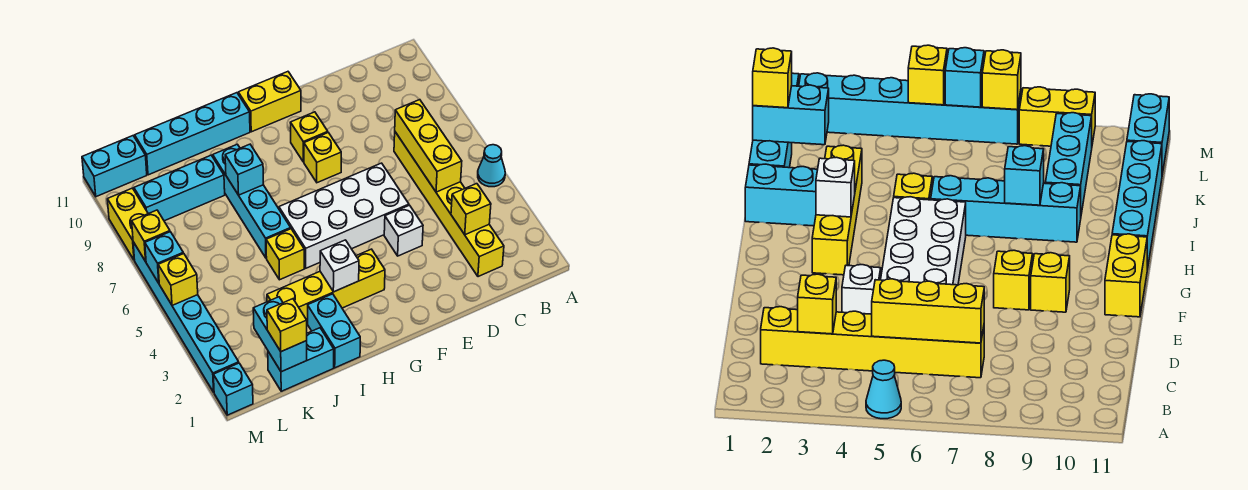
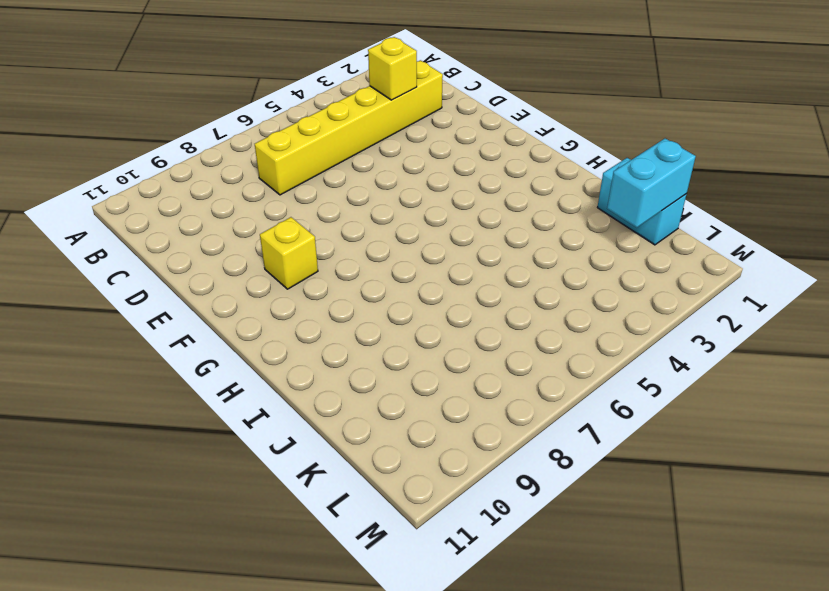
none -> cyan cone A5 level 1
none -> white brick E4 level 1
none -> white brick E5:H6 level 1

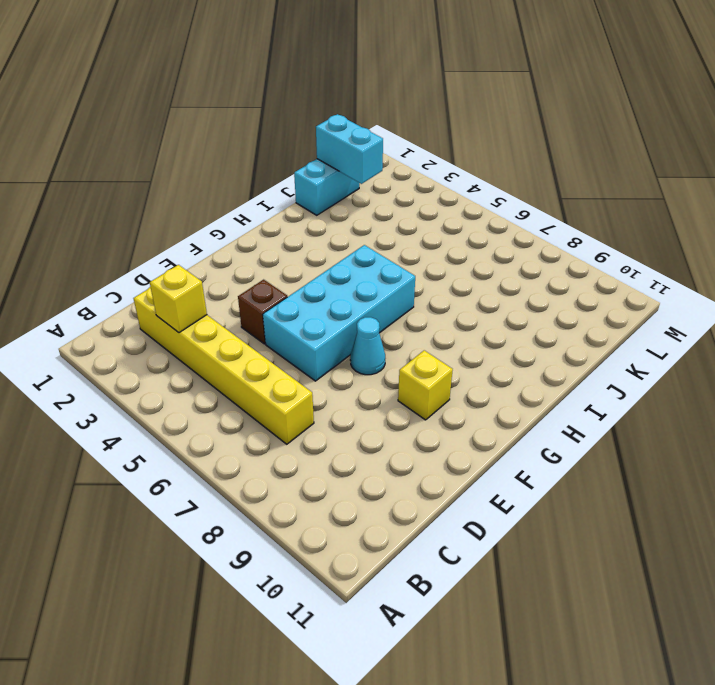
brown brick E4 level 1 -> white brick E4 level 1
cyan brick E5:H6 level 1 -> white brick E5:H6 level 1
cyan cone F7 level 1 -> cyan cone A5 level 1
none -> yellow brick F8 level 1
none -> yellow brick F11:G11 level 1
none -> yellow brick G3:J3 level 1

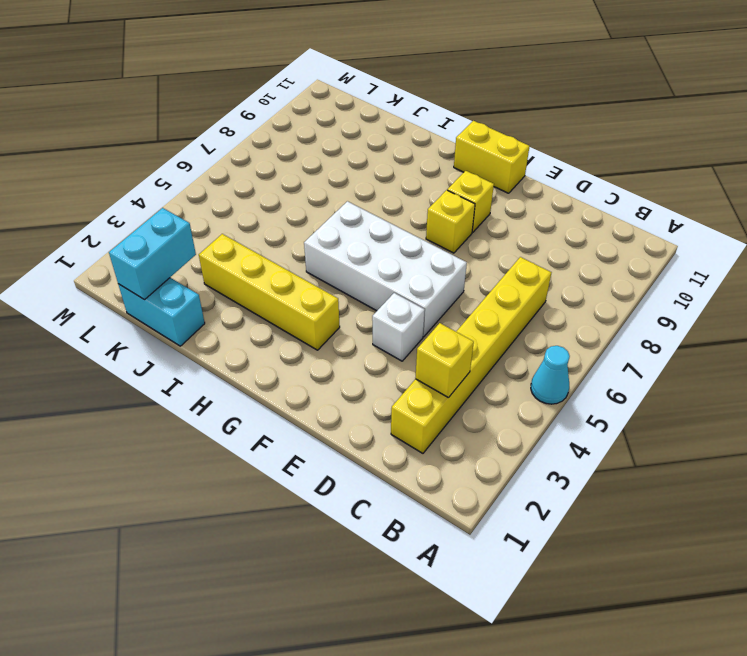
none -> cyan brick H11:K11 level 1
none -> cyan brick I1:I2 level 1
none -> yellow brick I5 level 1

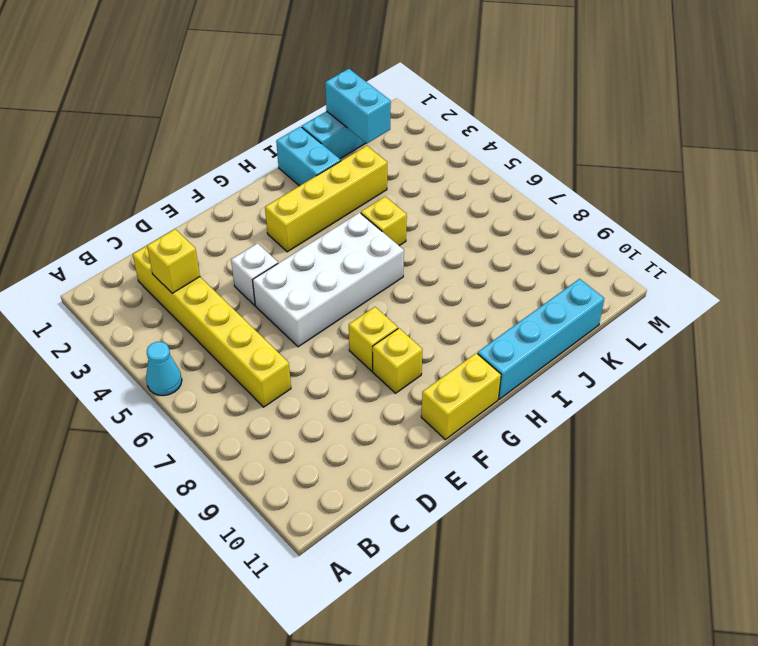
none -> cyan brick I6:I9 level 1
none -> cyan brick J9:L9 level 1
none -> cyan brick L11:M11 level 1

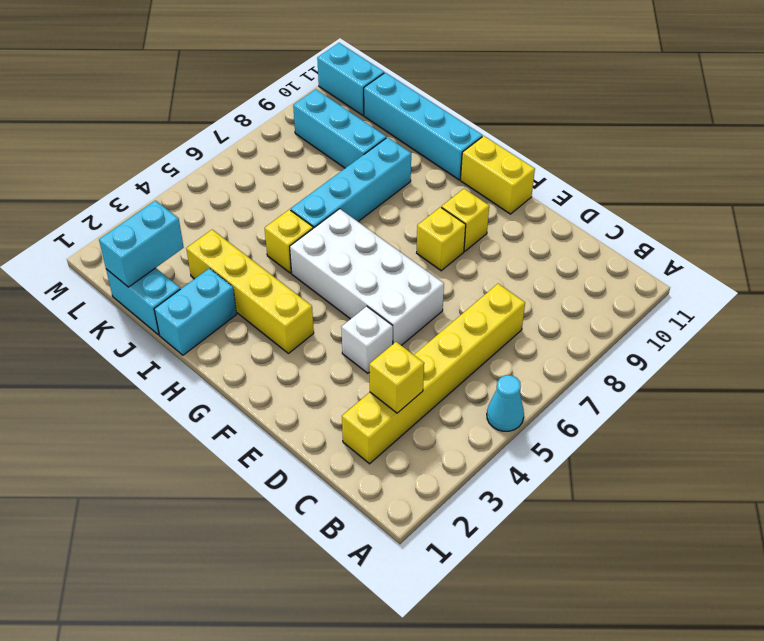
none -> cyan brick M1 level 1
none -> cyan brick M2:M7 level 1
none -> yellow brick M8:M9 level 1

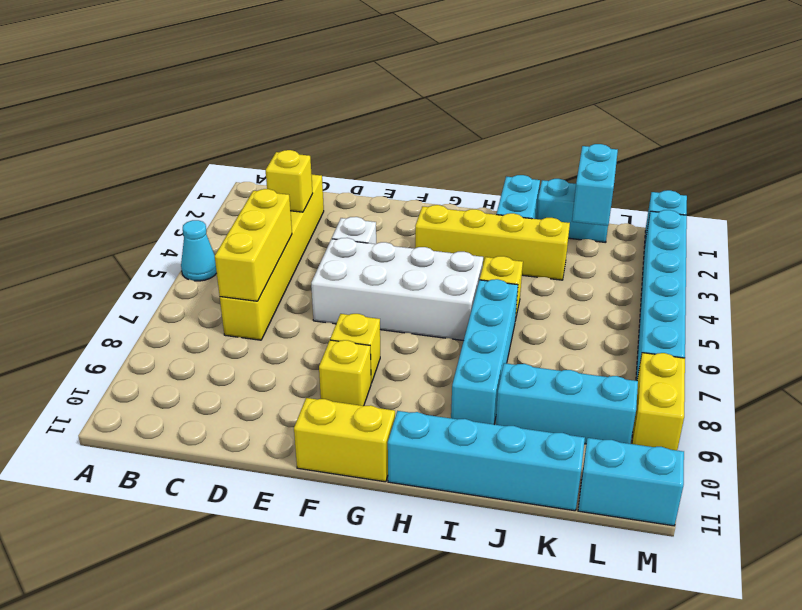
none -> white brick H3 level 2
none -> cyan brick I8 level 2
none -> yellow brick M5 level 2

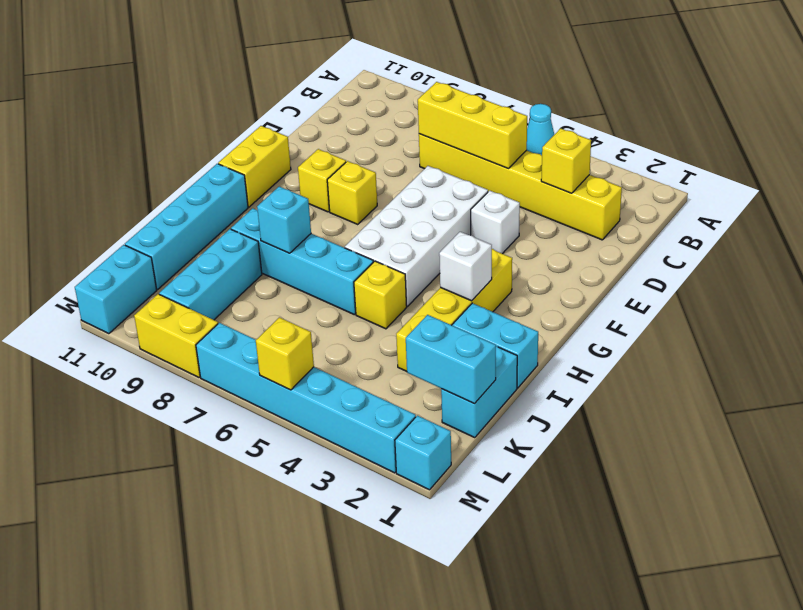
none -> cyan brick M6 level 2
none -> yellow brick M7 level 2
none -> yellow brick K1 level 3

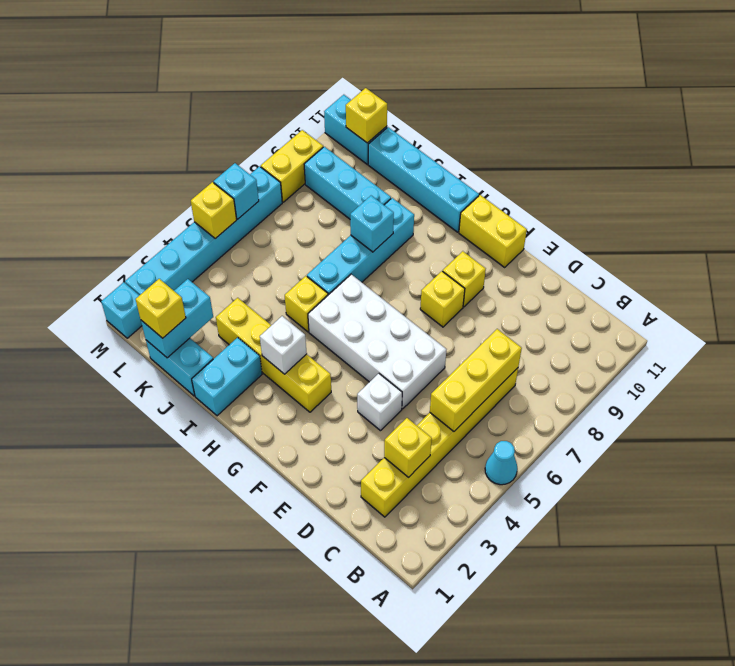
yellow brick L11 level 2 -> yellow brick M7 level 2

